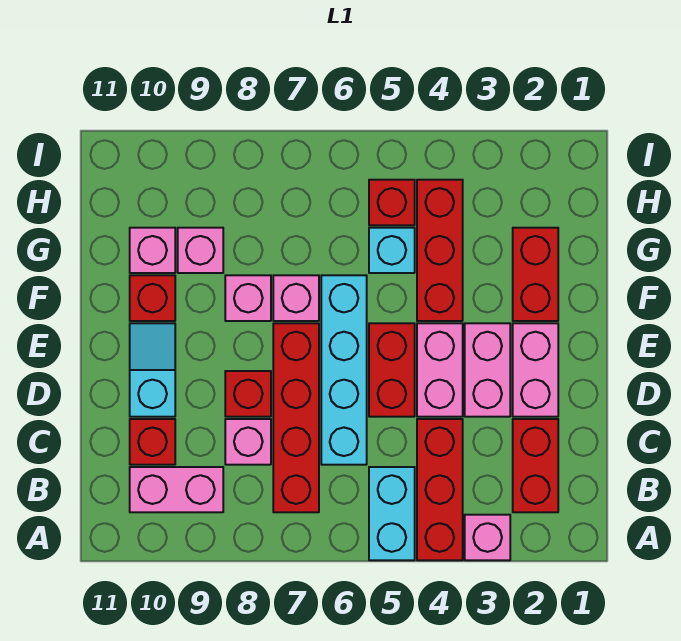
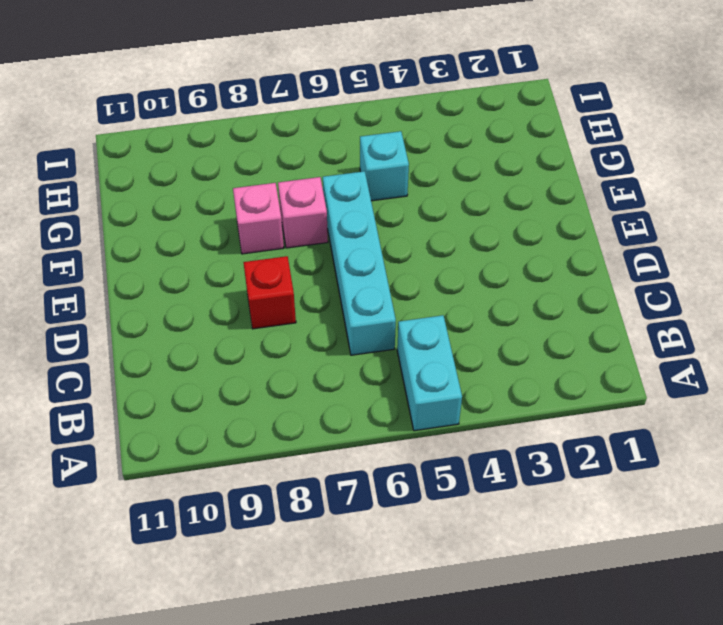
none -> pink brick A3 level 1
none -> red brick A4:C4 level 1
none -> red brick B2:C2 level 1

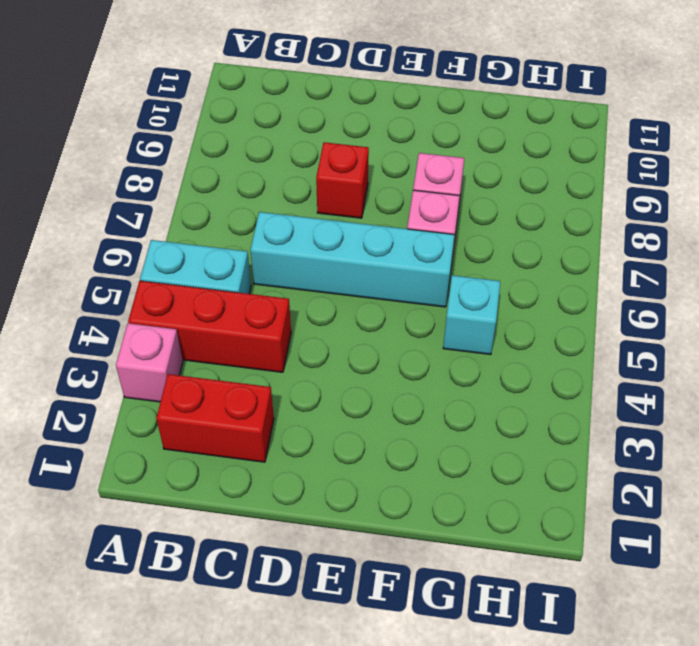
none -> red brick B7:E7 level 1
none -> pink brick B9:B10 level 1
none -> pink brick C8 level 1

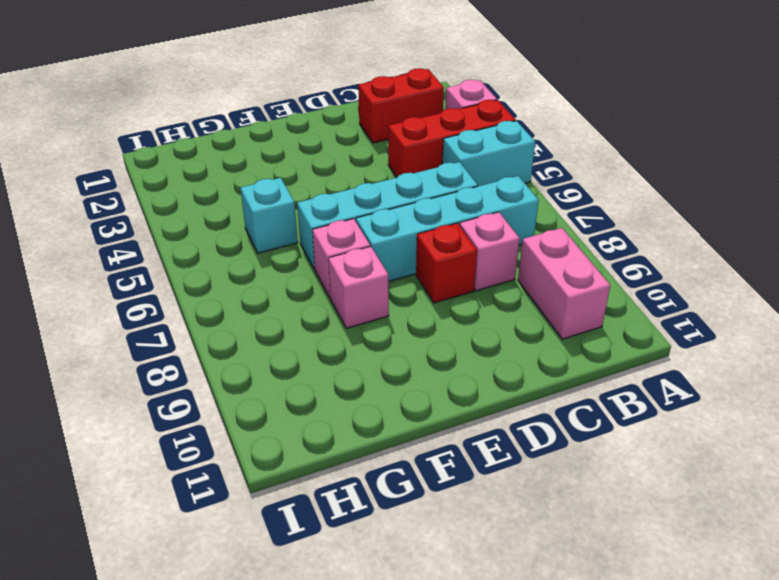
cyan brick B7:E7 level 1 -> red brick B7:E7 level 1
none -> red brick C10 level 1
none -> pink brick D2:E2 level 1
none -> pink brick D3:E3 level 1

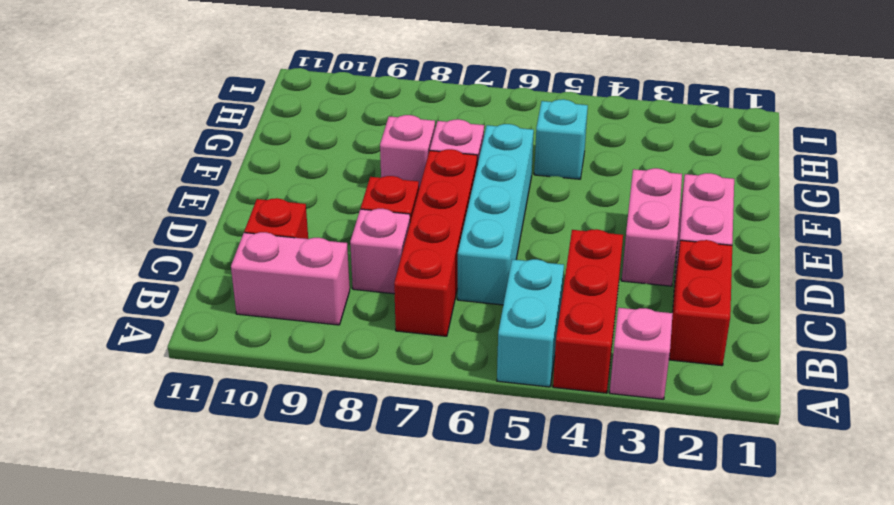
none -> pink brick D4:E4 level 1
none -> red brick D5:E5 level 1
none -> cyan slope D10:E10 level 1 top D

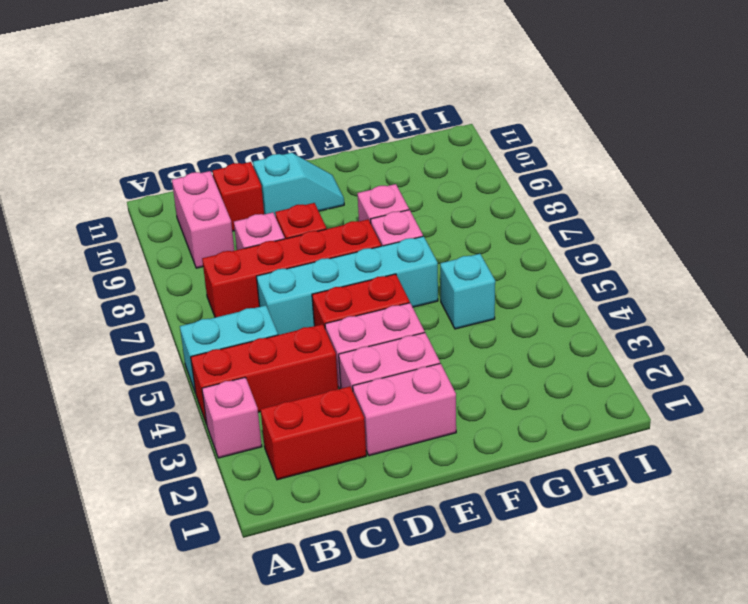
none -> red brick F2:G2 level 1
none -> red brick F4:H4 level 1
none -> red brick F10 level 1

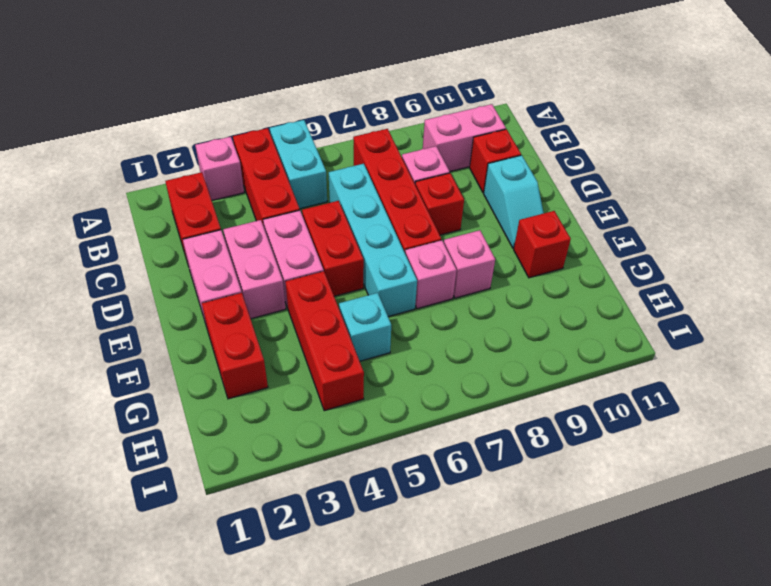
none -> pink brick G9 level 1
none -> pink brick G10 level 1
none -> red brick H5 level 1

